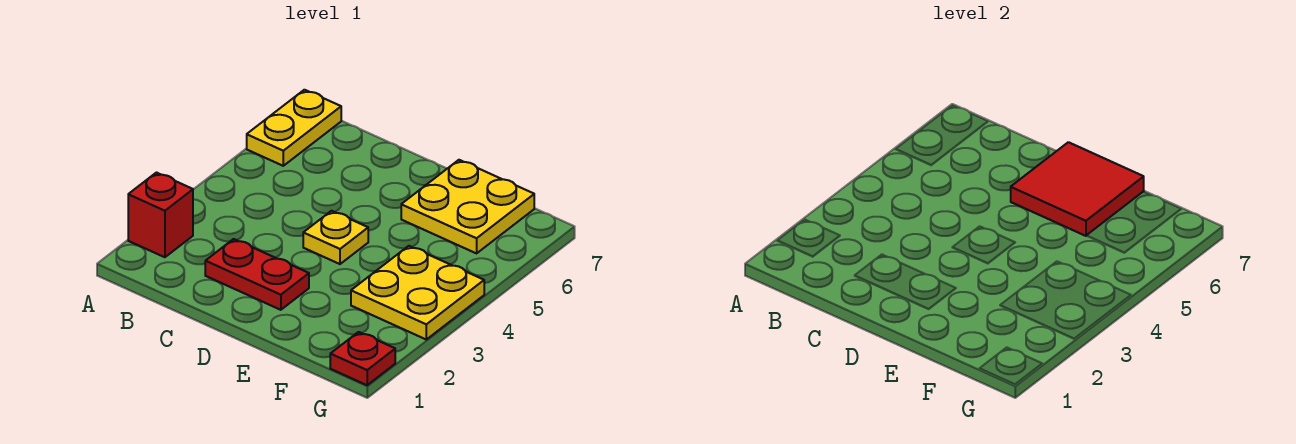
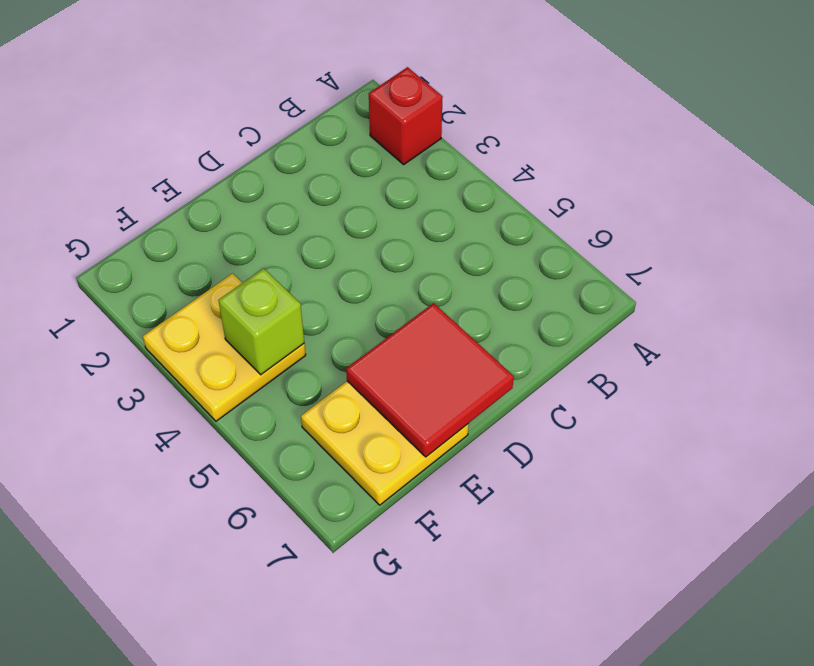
lime brick F4 level 2 -> none
none -> yellow plate A6:A7 level 1
none -> red plate C2:D2 level 1

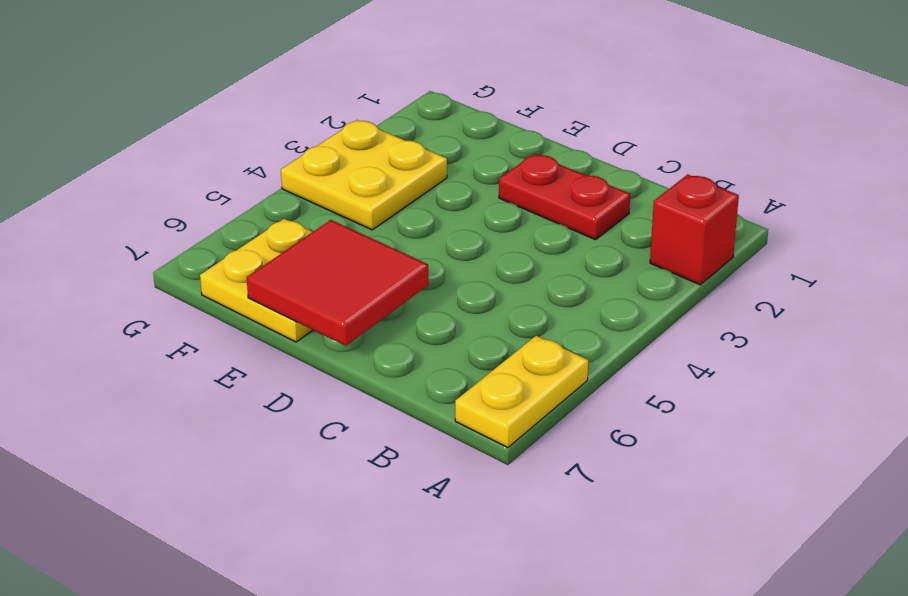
none -> yellow plate D4 level 1
none -> red plate G1 level 1

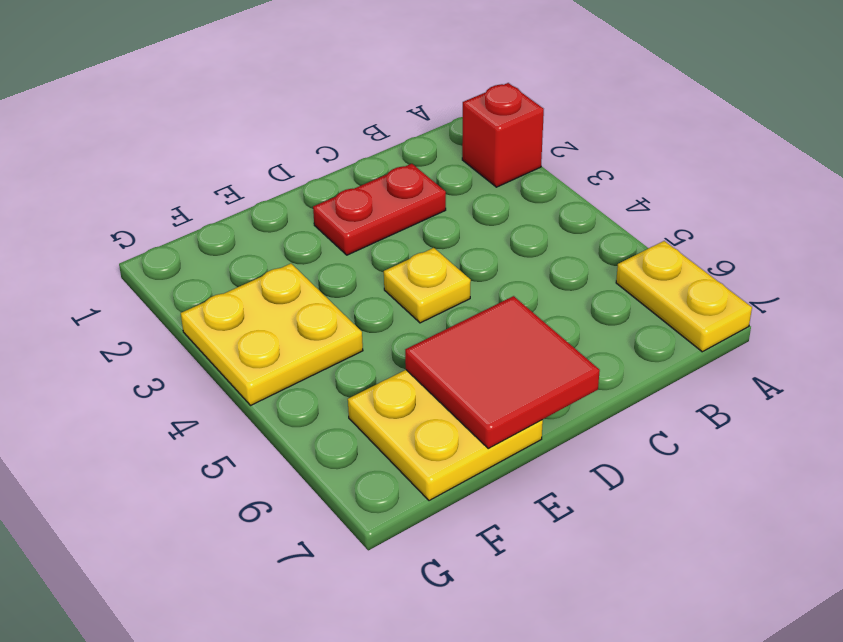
none -> red plate G1 level 1

